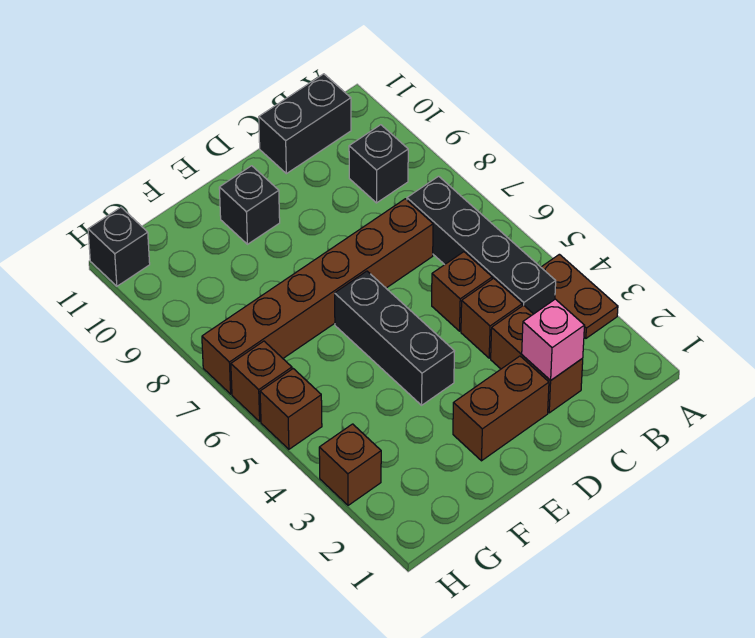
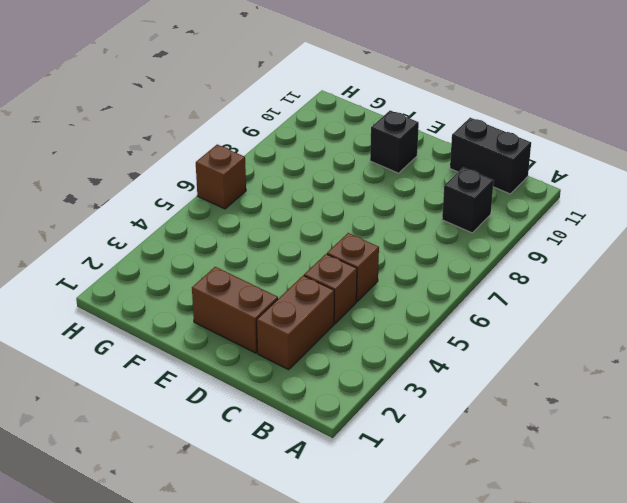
none -> brown plate A3:A4 level 1
none -> black brick B4:B7 level 1
none -> brown brick C7:H7 level 1

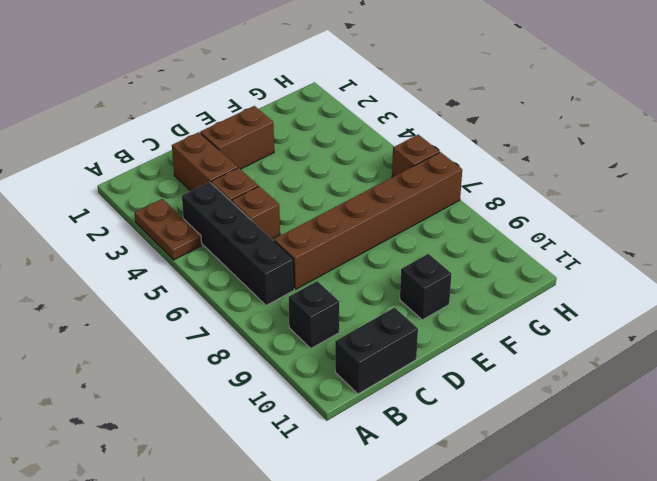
none -> black brick E4:E6 level 1
none -> brown brick H3 level 1
none -> brown brick H5 level 1

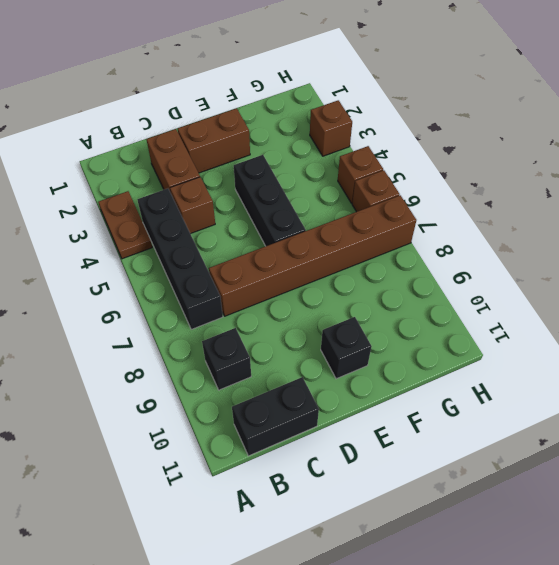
none -> brown brick C5 level 1
none -> black brick H11 level 1
none -> pink brick C2 level 2

